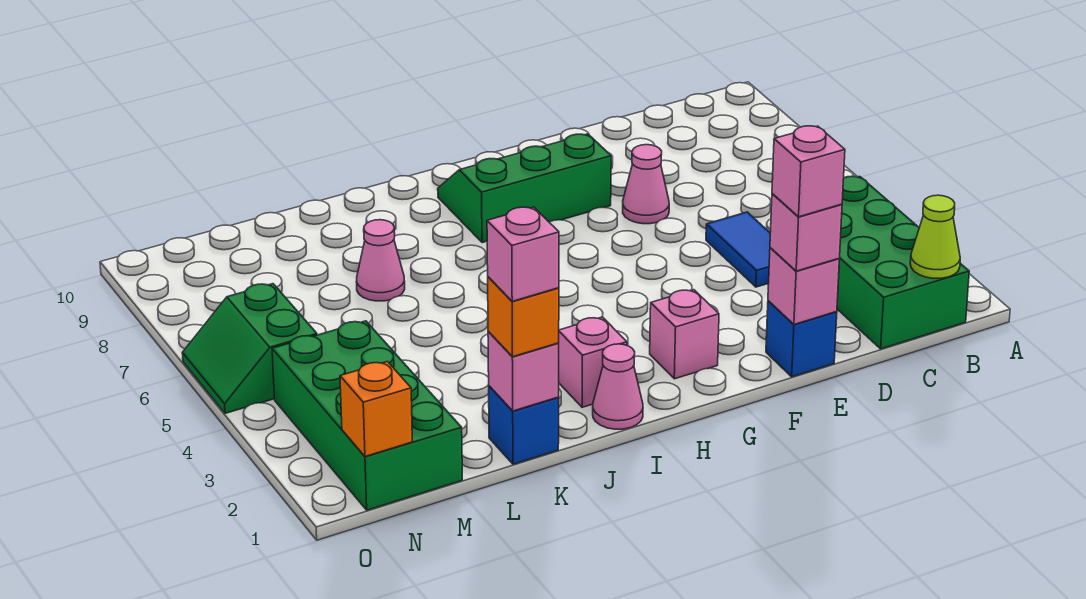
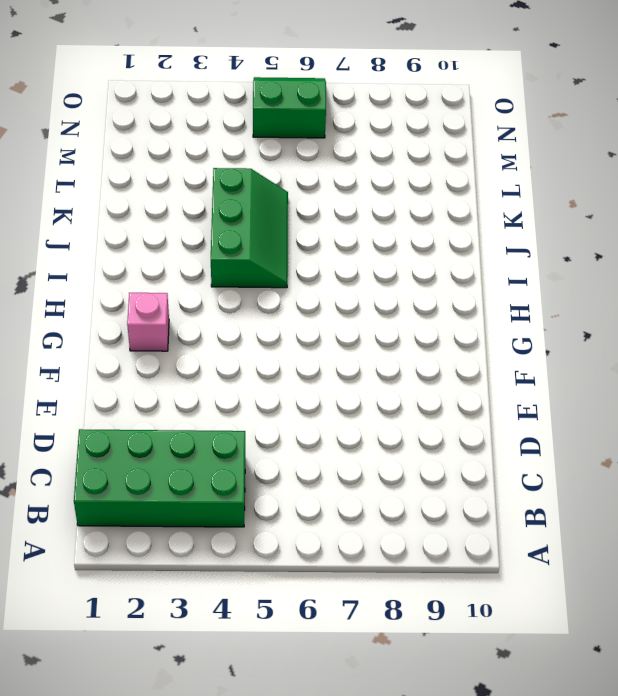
green slope I4:K5 level 1 top 4 -> green slope F8:H9 level 1 top 8
none -> blue tile D4:D5 level 1
none -> blue brick E1 level 1
none -> pink cone E7 level 1

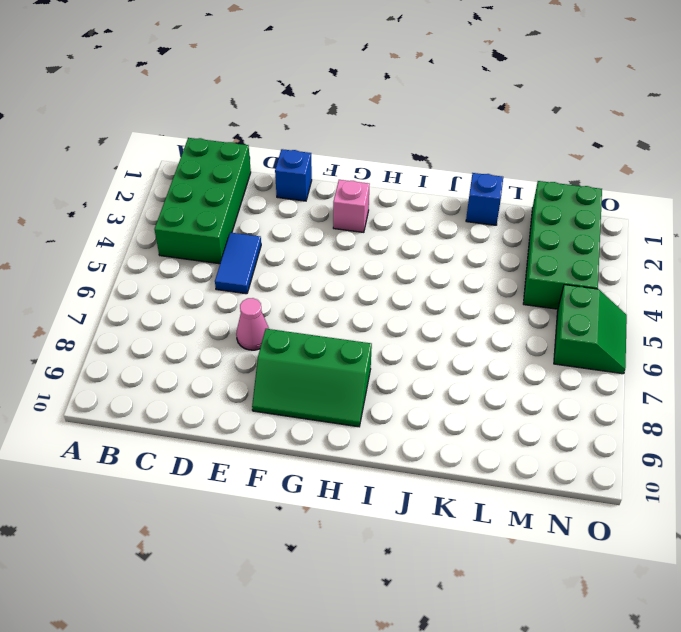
none -> pink cone I1 level 1
none -> pink brick I2 level 1
none -> pink cone K7 level 1

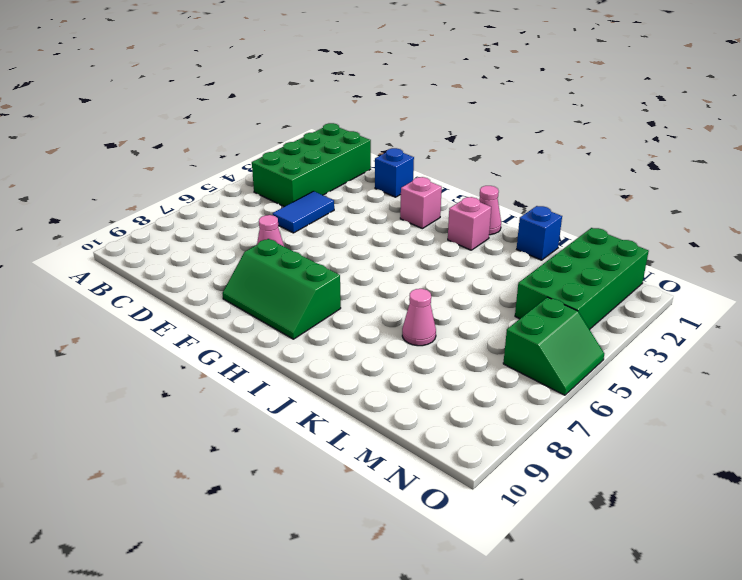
none -> lime cone B1 level 2
none -> pink brick E1 level 2
none -> pink brick K1 level 2

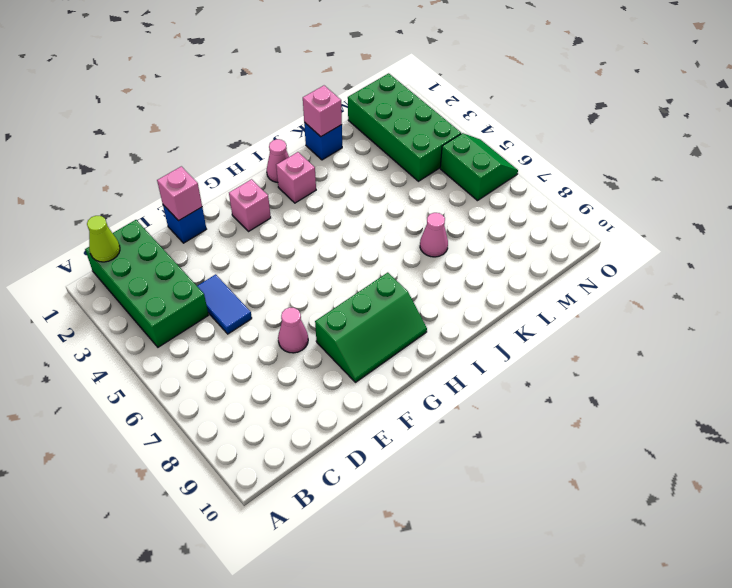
none -> orange brick N1 level 2
none -> pink brick E1 level 3
none -> orange brick K1 level 3

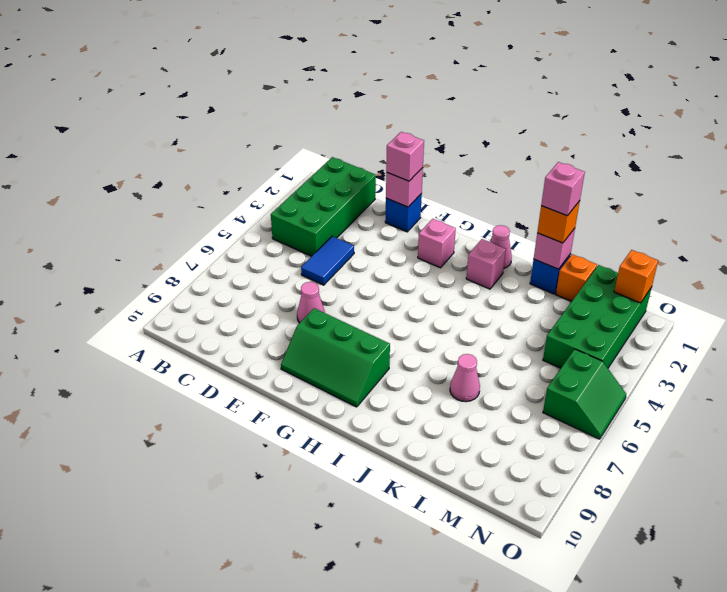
orange brick L1 level 1 -> none
none -> lime cone B1 level 2
none -> pink brick E1 level 4

